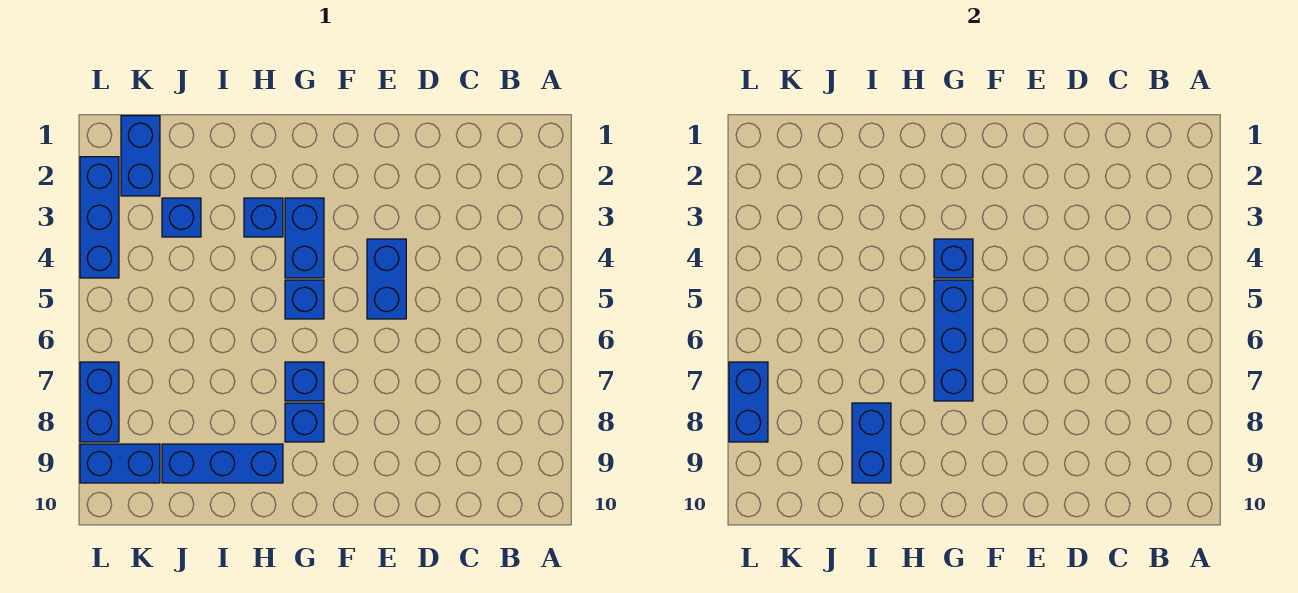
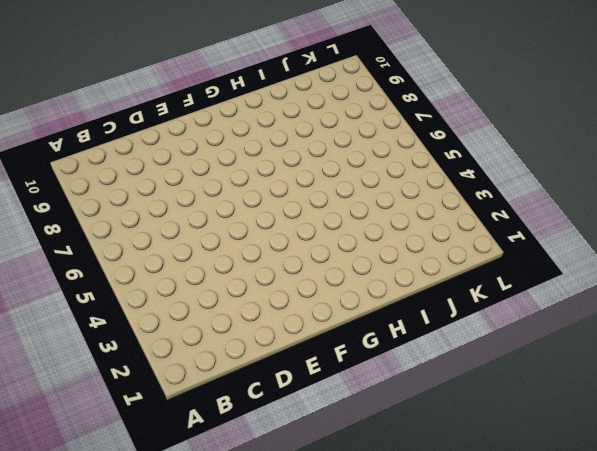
none -> blue brick E4:E5 level 1
none -> blue brick G3:G4 level 1
none -> blue brick G5 level 1

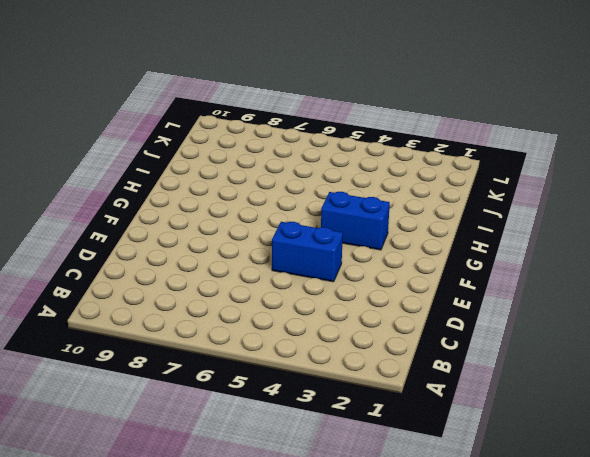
none -> blue brick G5 level 1
none -> blue brick G7 level 1
none -> blue brick G8 level 1

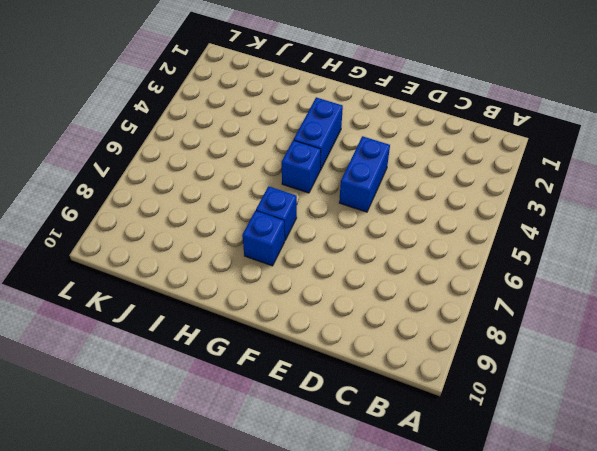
none -> blue brick H3 level 1
none -> blue brick H9:J9 level 1
none -> blue brick J3 level 1

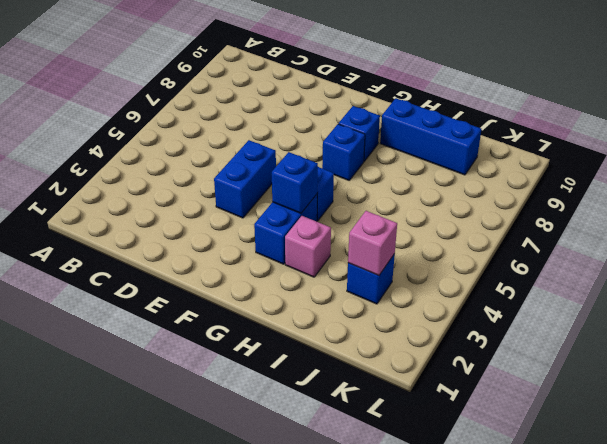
pink brick H3 level 1 -> blue brick H3 level 1
pink brick J3 level 2 -> none
none -> blue brick K1:K2 level 1
none -> blue brick K9:L9 level 1
none -> blue brick L2:L4 level 1

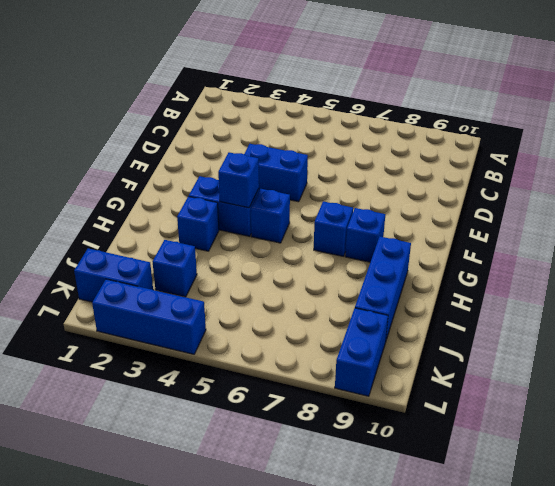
none -> blue brick L7:L8 level 1
none -> blue brick G5:G7 level 2
none -> blue brick I8:I9 level 2

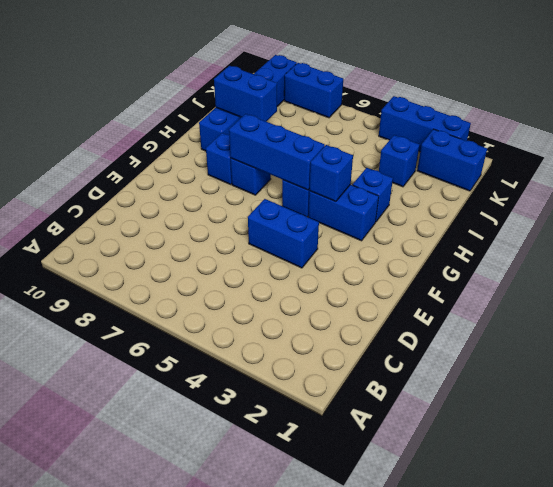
none -> blue brick L7:L8 level 2

